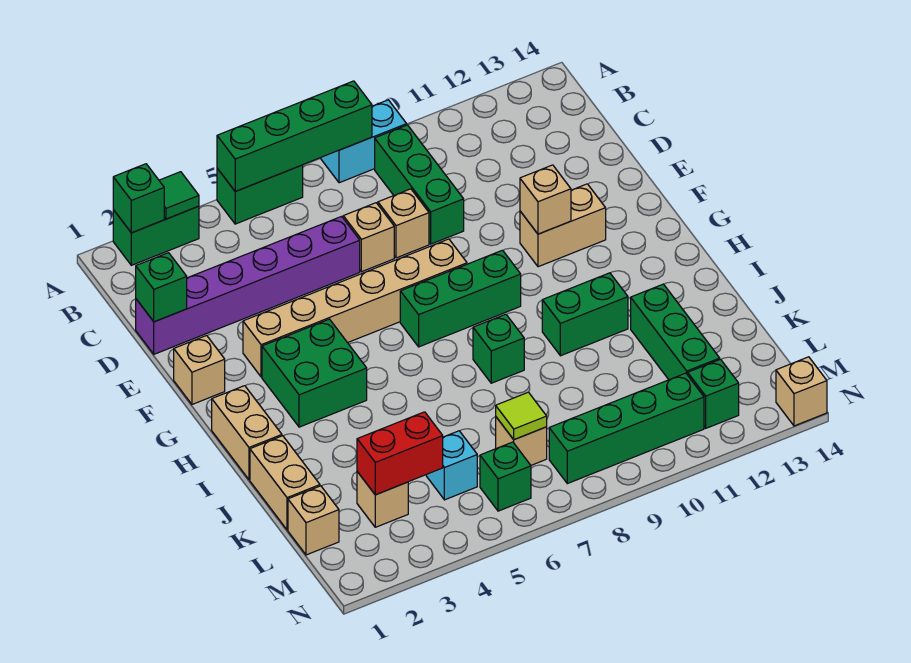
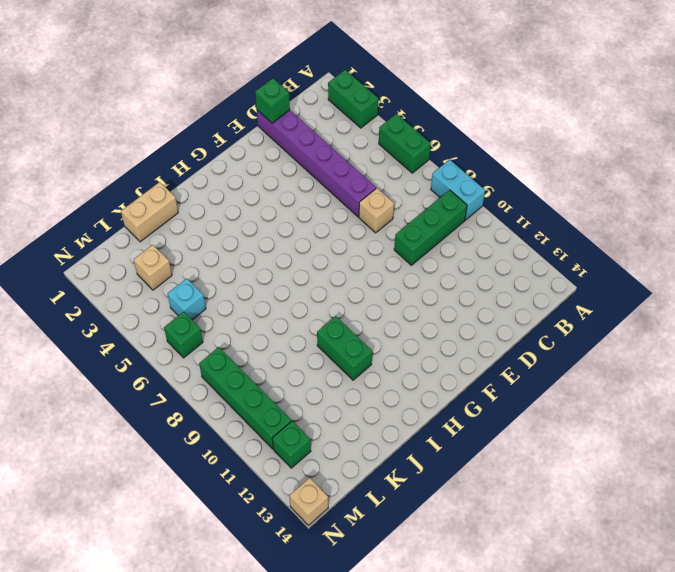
none -> tan brick D8 level 1
none -> tan brick F1 level 1
none -> tan brick F3:F8 level 1
none -> tan brick F11:F12 level 1

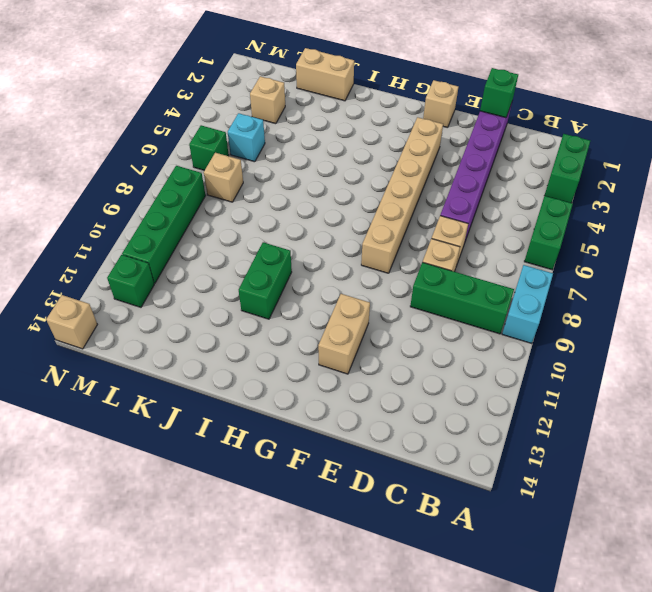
none -> green brick G3:H4 level 1
none -> green brick G7:G9 level 1
none -> tan brick H1:I1 level 1
none -> green brick I8 level 1

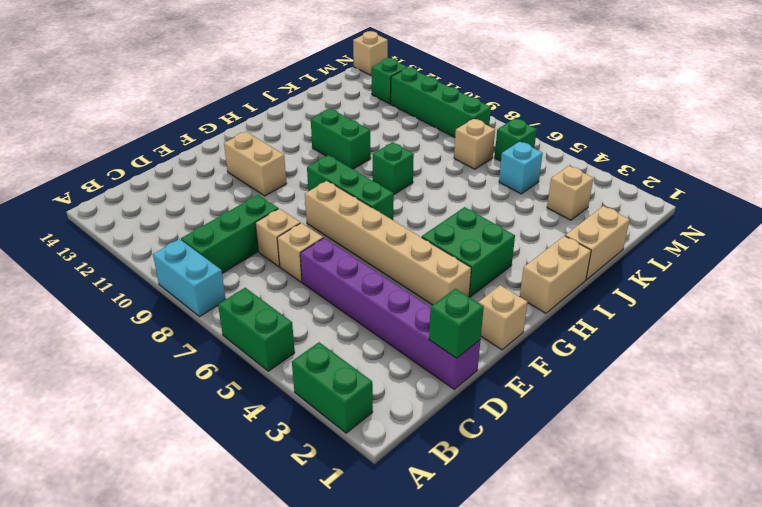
none -> green brick J12:L12 level 1
none -> tan brick L1 level 1
none -> green brick A2 level 2
none -> green tile A3 level 2

